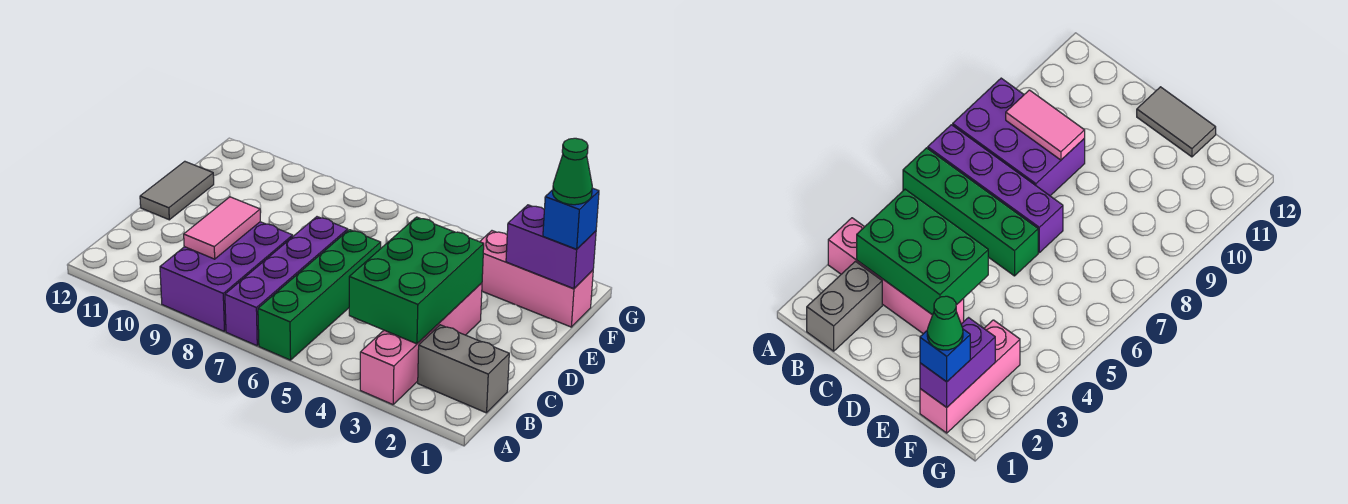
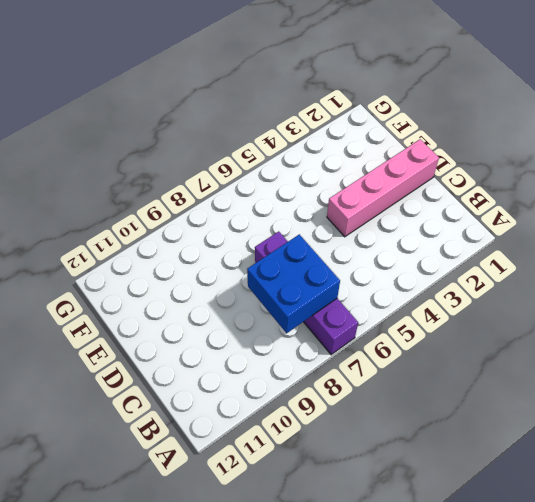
blue brick B7:C8 level 2 -> none
pink brick D1:D4 level 1 -> pink brick A3:D3 level 1
none -> green brick A6:D6 level 1
none -> purple brick A8:C9 level 1
none -> grey brick B1:B2 level 1

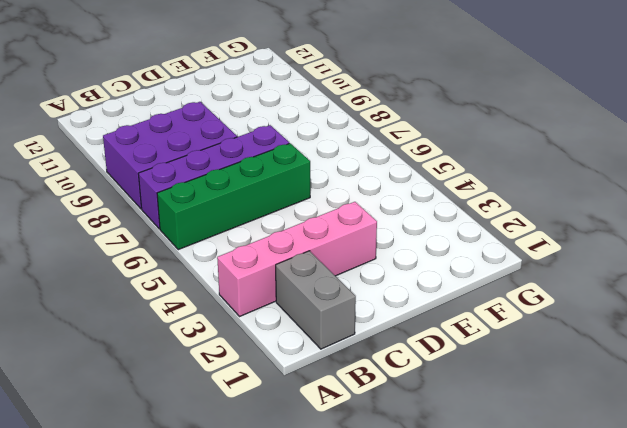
none -> grey tile D12:E12 level 1
none -> pink brick F1:F3 level 1
none -> green brick B3:D4 level 2

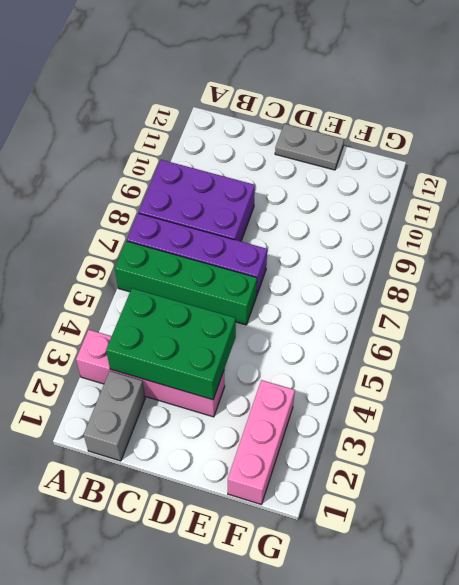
grey plate D12:E12 level 1 -> grey tile D12:E12 level 1
none -> pink tile B9:C9 level 2
none -> purple brick F1:F2 level 2
none -> blue brick F1 level 3

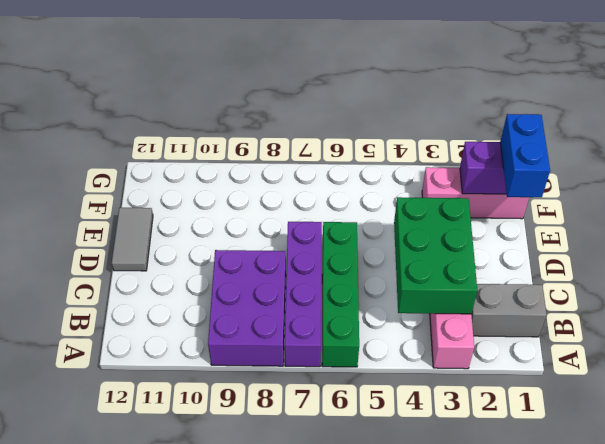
blue brick E1:F1 level 3 -> blue brick F1 level 3
none -> pink tile B9:C9 level 2
none -> green cone F1 level 4

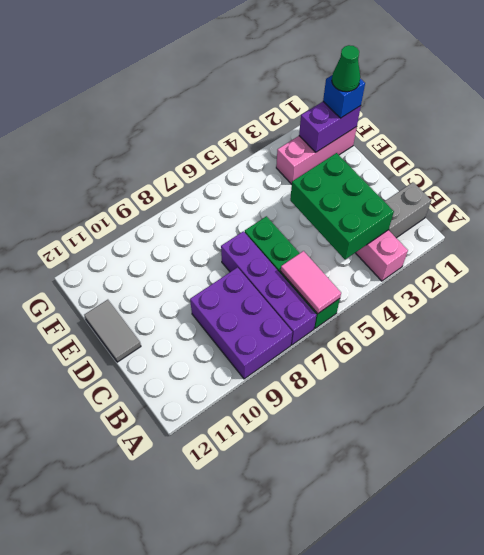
pink tile A6:B6 level 2 -> pink tile B9:C9 level 2

